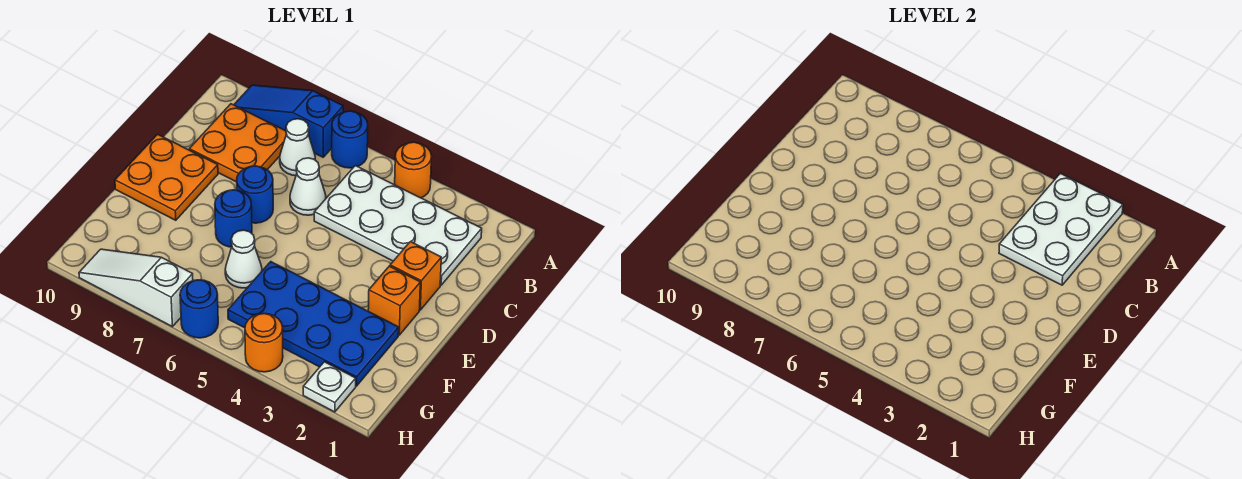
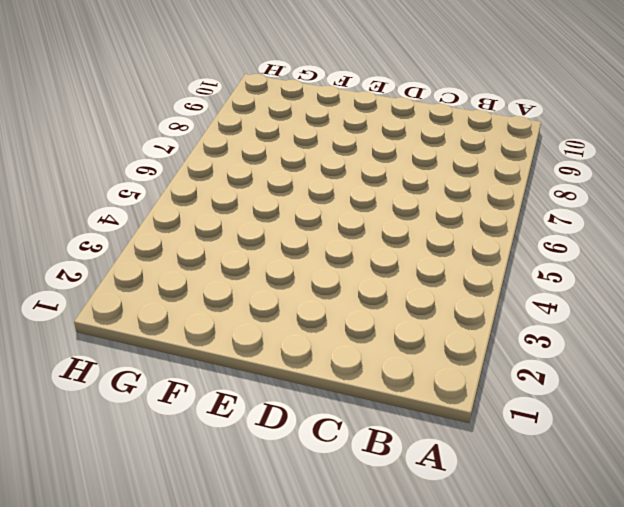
none -> orange round brick A4 level 1
none -> blue round brick A6 level 1
none -> blue slope A7:A9 level 1 top 7

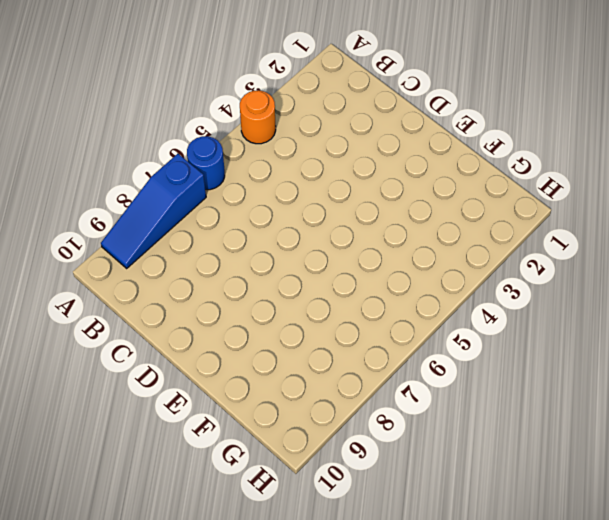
none -> white plate B2:C5 level 1
none -> white cone B7 level 1
none -> orange plate B8:C9 level 1

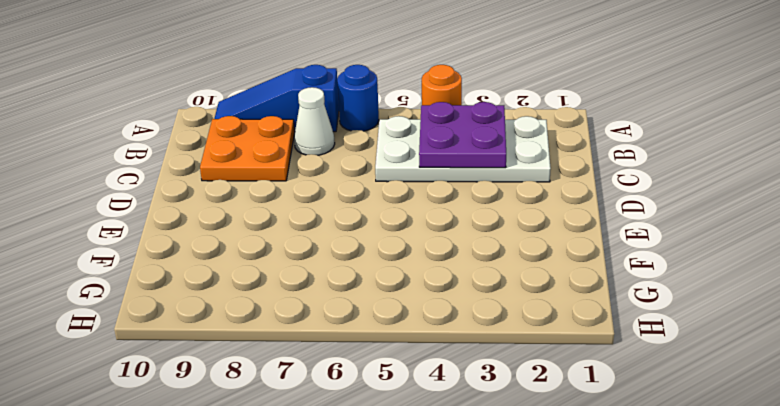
purple plate B3:C4 level 2 -> white plate A2:C3 level 2
none -> white cone C6 level 1
none -> orange brick D2 level 1
none -> blue round brick D7 level 1

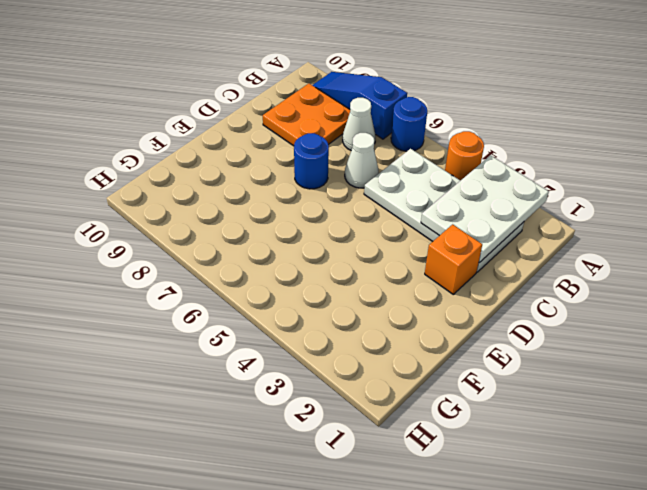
none -> orange plate D9:E10 level 1
none -> orange brick E2 level 1
none -> blue round brick E7 level 1

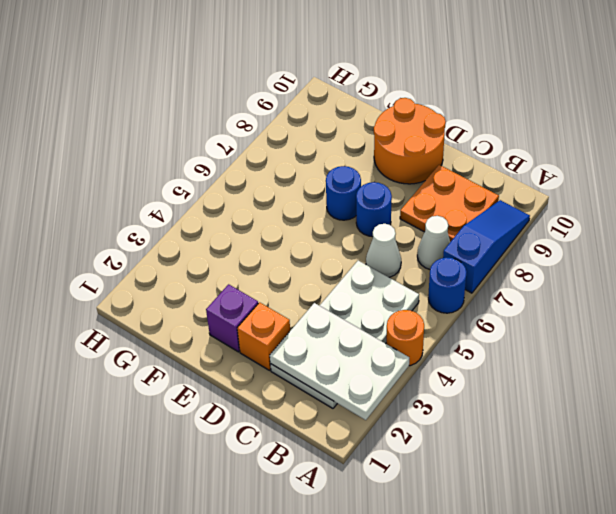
orange round brick D9:E10 level 1 -> orange plate D9:E10 level 1
purple brick E2 level 1 -> orange brick E2 level 1
none -> blue plate F2:G5 level 1
none -> white cone F6 level 1
none -> white plate H2 level 1

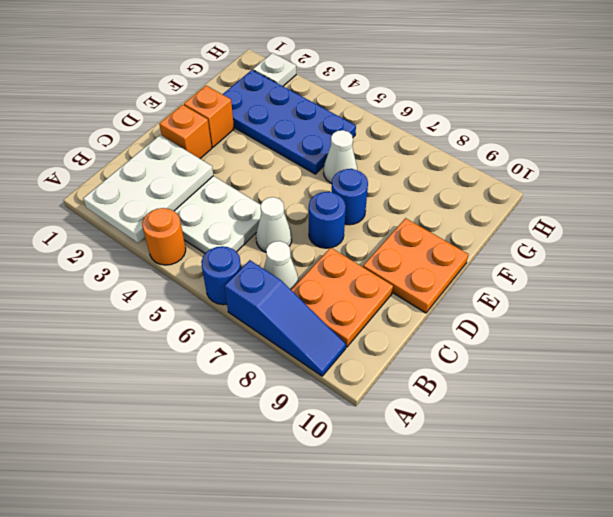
none -> orange round brick H4 level 1
none -> blue round brick H6 level 1
none -> white slope H7:H9 level 1 top 7

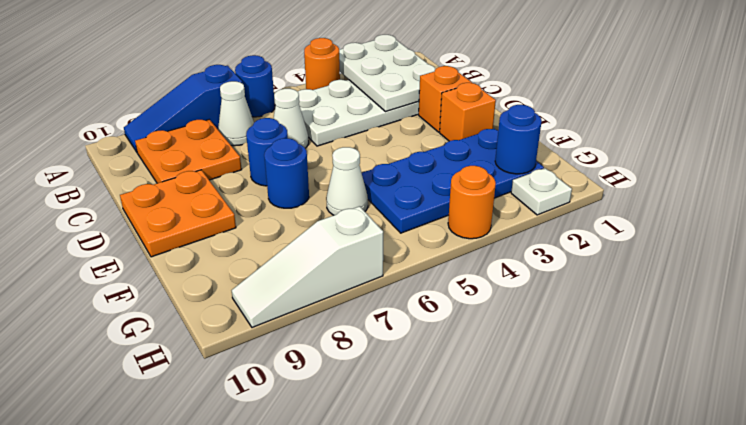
blue round brick G2 level 2 -> blue round brick H6 level 1

